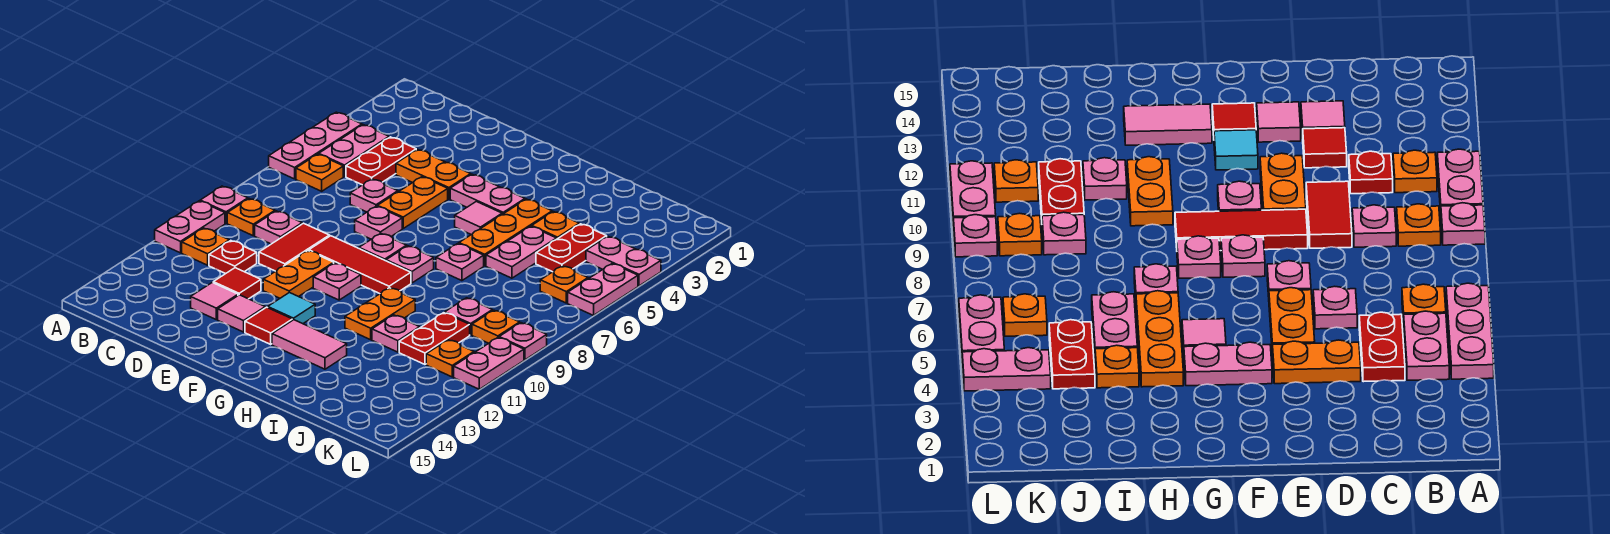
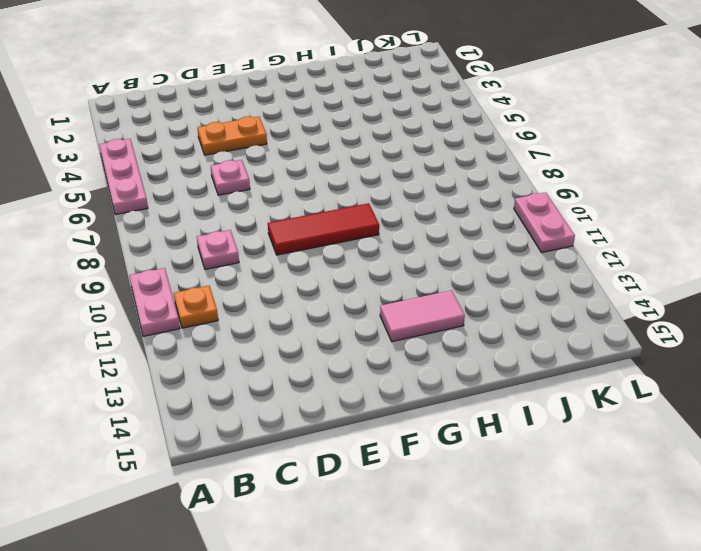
none -> pink plate A9 level 1
none -> pink plate B4:B5 level 1
none -> orange plate B6 level 1
none -> orange plate B9 level 1

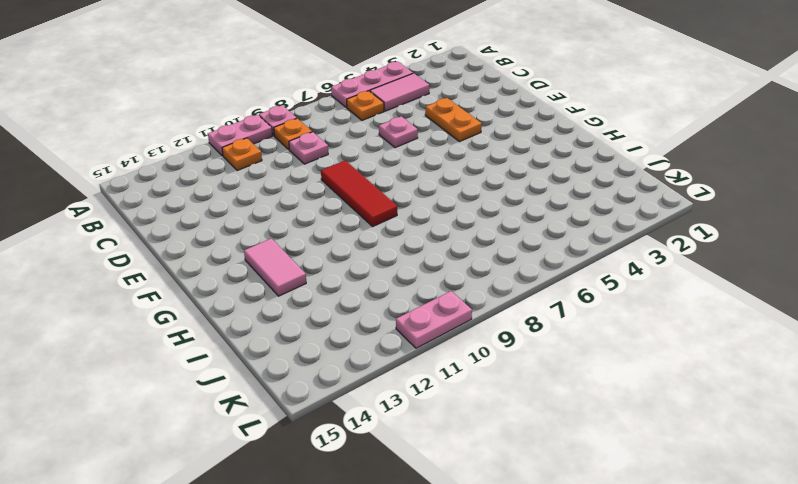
pink tile B4:B5 level 1 -> pink plate B4:B5 level 1
none -> red plate C4:C5 level 1
none -> red plate C11 level 1
none -> red tile D9:D10 level 1
none -> red tile D12 level 1

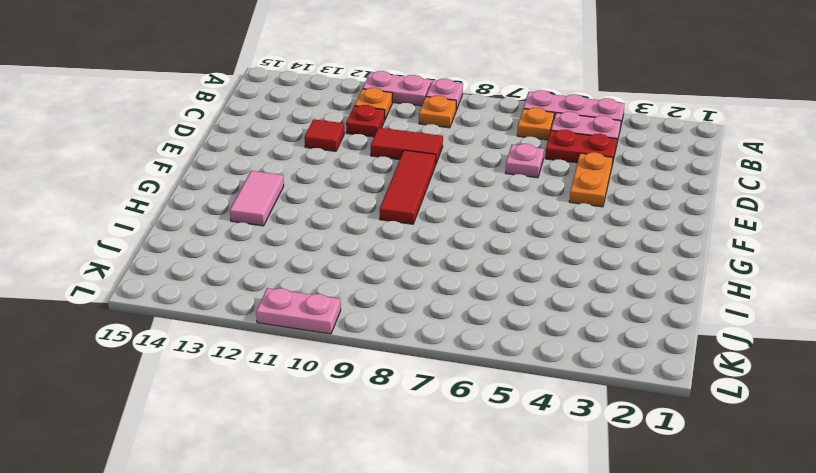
none -> pink plate C9 level 1
none -> pink tile D13 level 1
none -> orange plate E5:E6 level 1
none -> pink plate E7 level 1

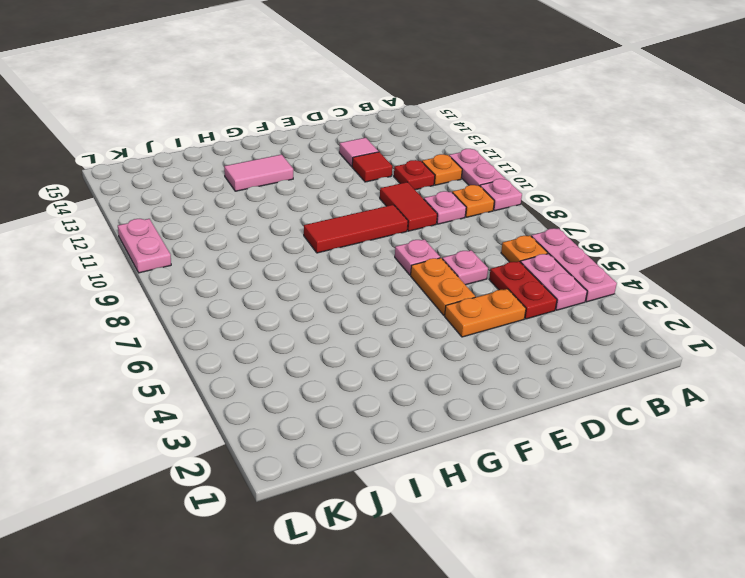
none -> orange plate E10:E11 level 1
none -> pink tile E13 level 1
none -> pink plate F4:G4 level 1
none -> pink plate F8 level 1

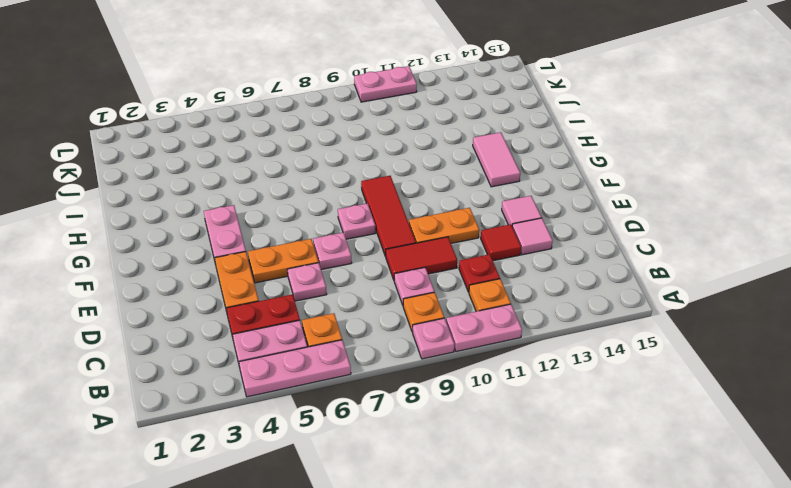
none -> pink plate F10 level 1
none -> cyan tile F12 level 1
none -> red tile F13 level 1
none -> pink tile G5 level 1

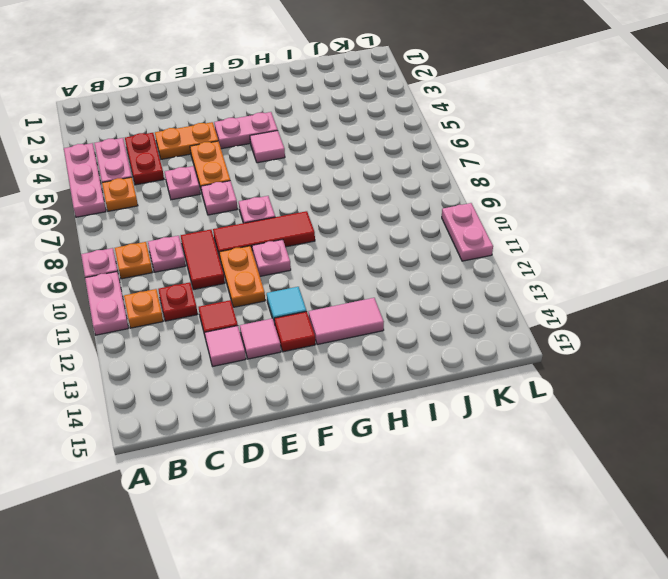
none -> pink plate G8 level 1
none -> orange plate H4:H6 level 1
none -> pink plate H7 level 1
none -> orange plate H10:H11 level 1

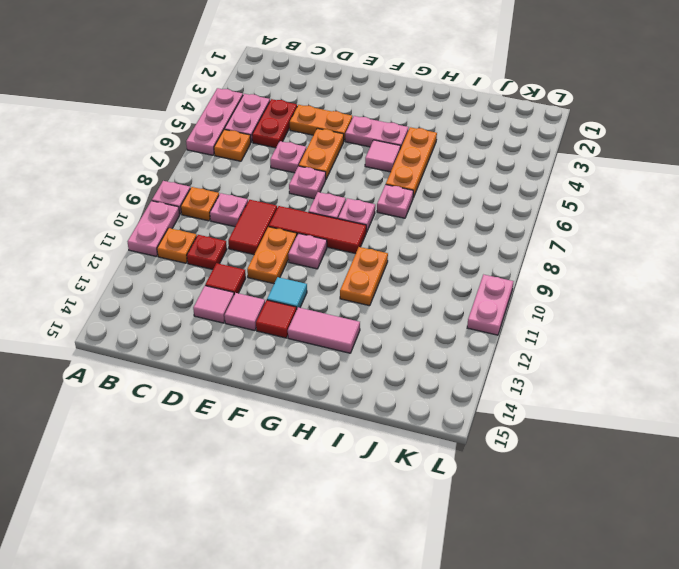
none -> orange plate I4 level 1
none -> pink plate I5:I6 level 1
none -> pink plate I11 level 1
none -> red plate J4:J5 level 1

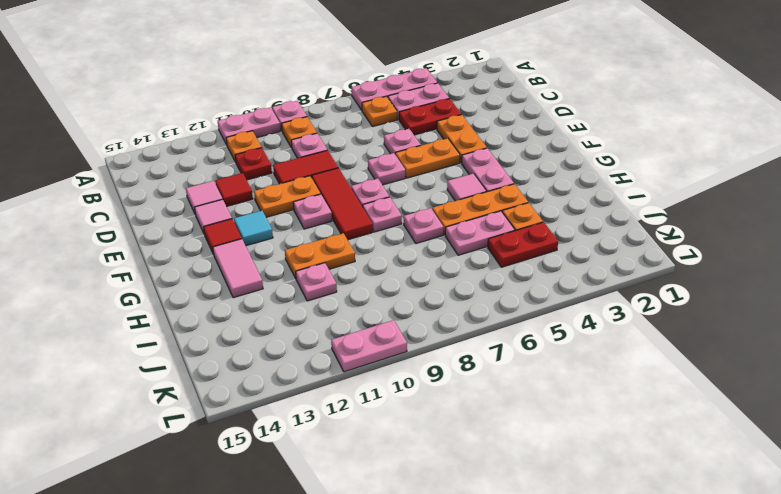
none -> pink plate J9 level 1
none -> red plate J10:J11 level 1
none -> pink plate K4:L4 level 1
none -> orange plate K6 level 1

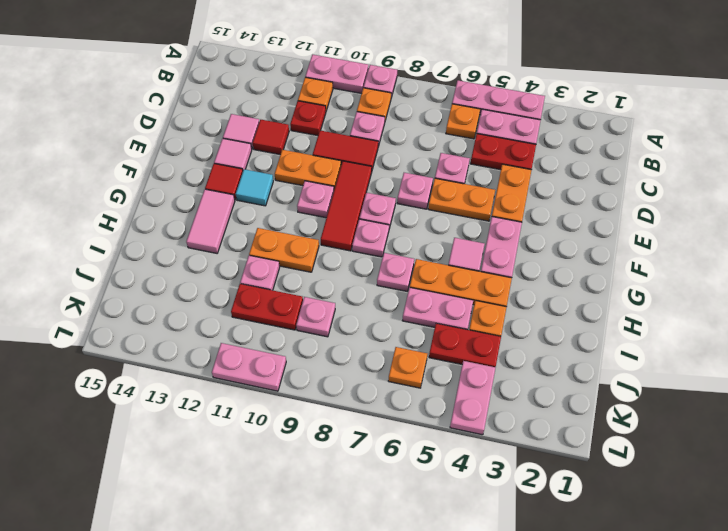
none -> orange plate K9 level 1
none -> orange plate K11 level 1
none -> pink plate L5:L6 level 1
none -> pink plate L9 level 1

